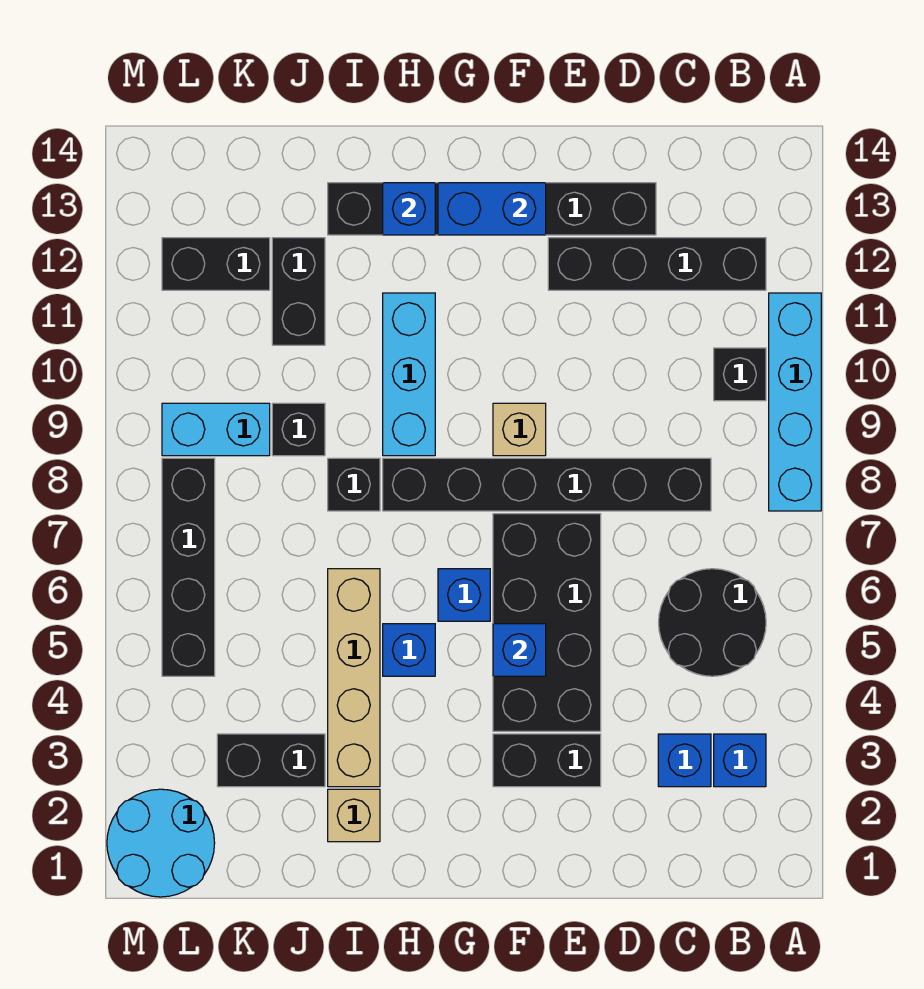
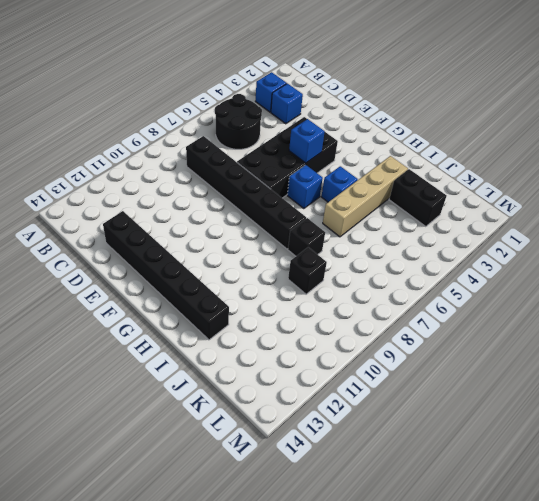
none -> cyan brick A8:A11 level 1
none -> black brick B10 level 1
none -> black brick B12:E12 level 1

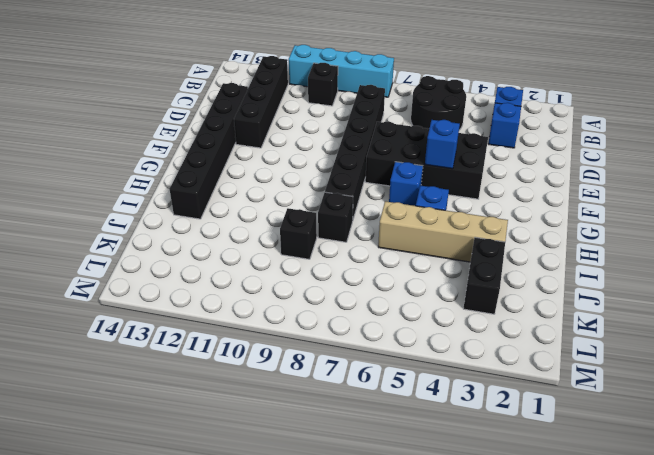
none -> black brick E3:F3 level 1
none -> tan brick F9 level 1
none -> cyan brick H9:H11 level 1

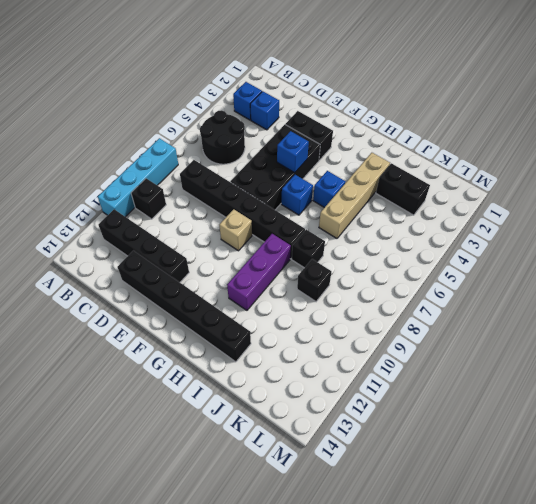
purple brick H9:H11 level 1 -> cyan brick H9:H11 level 1
none -> tan brick I2 level 1
none -> black brick J11:J12 level 1
none -> cyan brick K9:L9 level 1

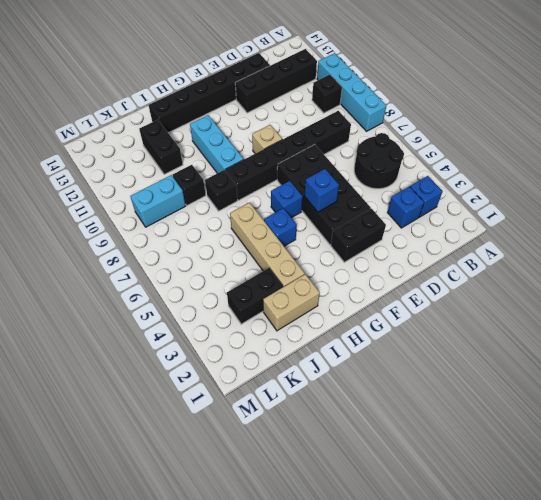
tan brick I2:J2 level 1 -> tan brick I2 level 1
none -> black brick K12:L12 level 1
none -> cyan round brick L1:M2 level 1
none -> black brick L5:L8 level 1

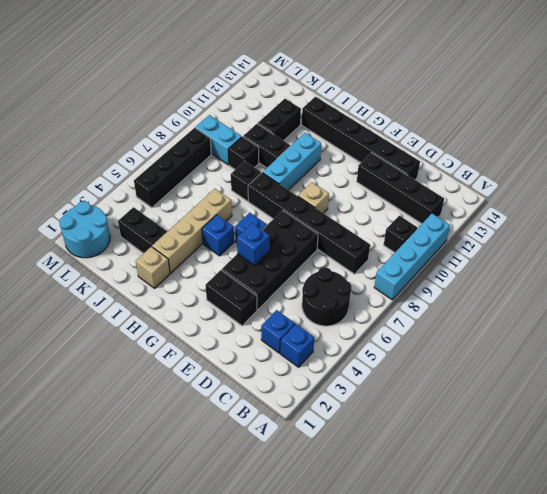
black brick I10:J10 level 1 -> black brick K12:L12 level 1
none -> blue brick F13:G13 level 2
none -> blue brick H13 level 2

